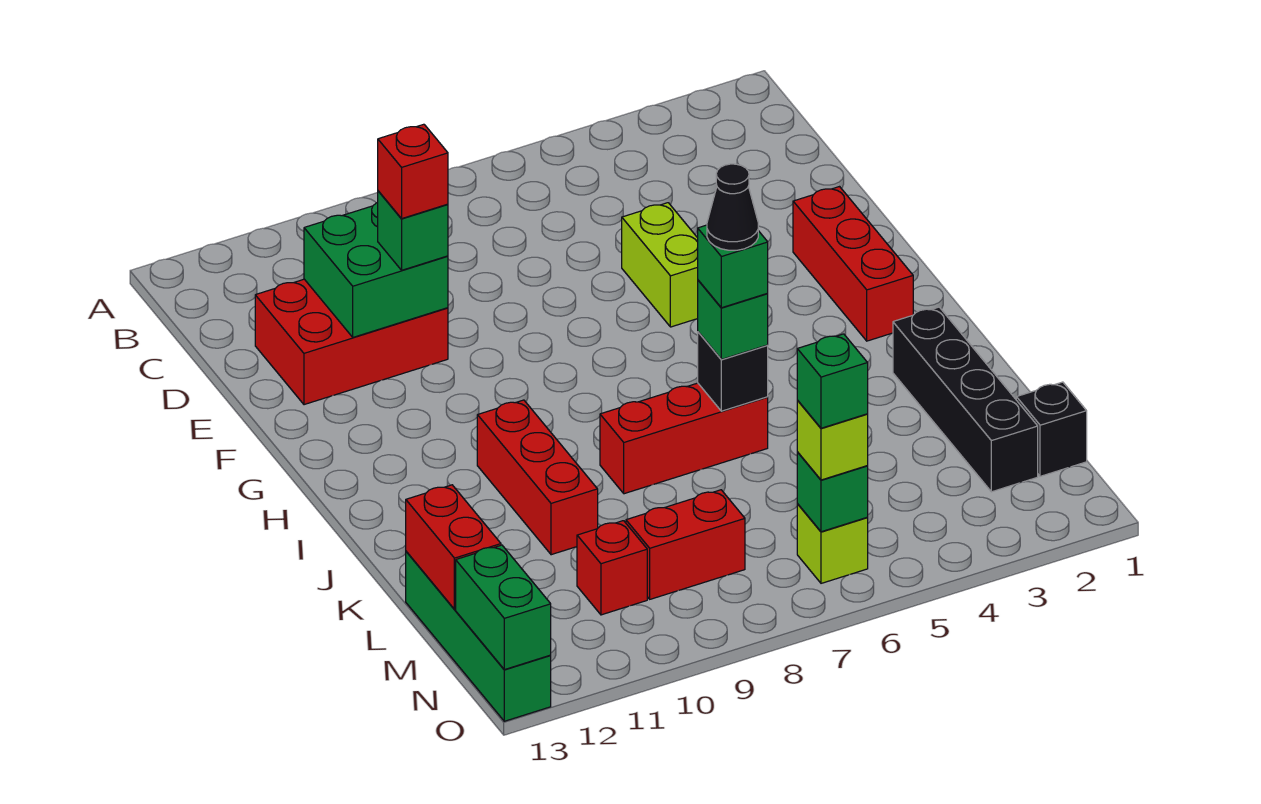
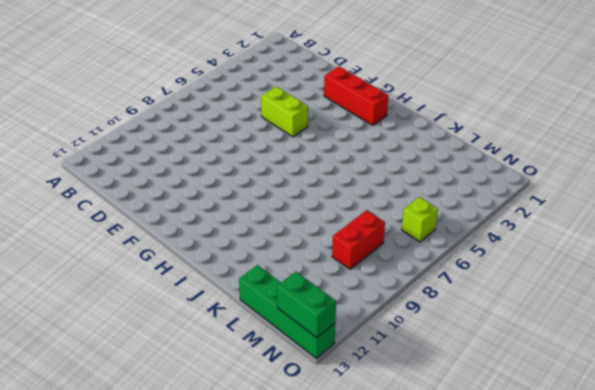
none -> red brick D10:E12 level 1
none -> red brick I10:K10 level 1
none -> black brick J2:M2 level 1

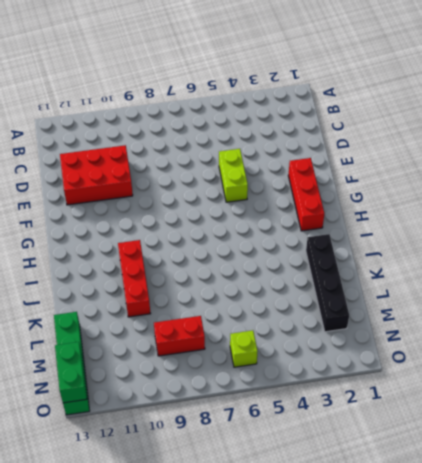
none -> red brick J6:J8 level 1
none -> black brick M1 level 1
none -> red brick M10 level 1

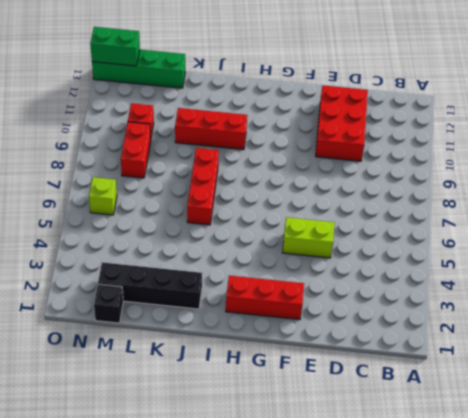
none -> green brick D10:E11 level 2
none -> black brick J6 level 2
none -> red brick L13:M13 level 2

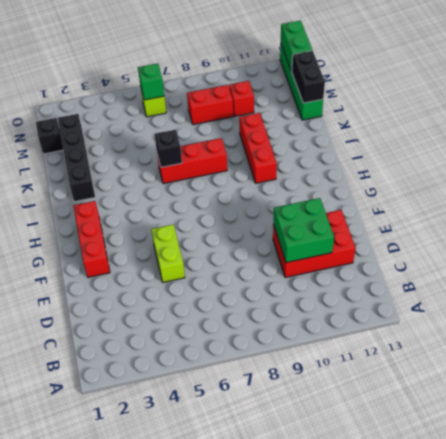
black brick L13:M13 level 2 -> red brick L13:M13 level 2
none -> green brick E10 level 3
none -> green brick J6 level 3
none -> lime brick N6 level 3

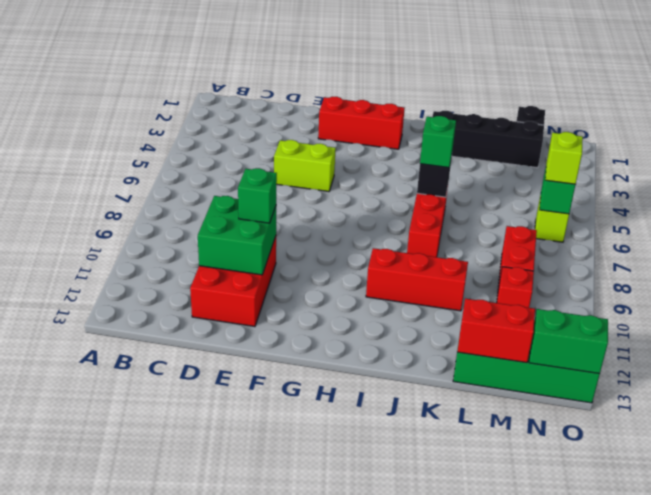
none -> red brick E10 level 4
none -> green brick J6 level 4
none -> green brick N6 level 4

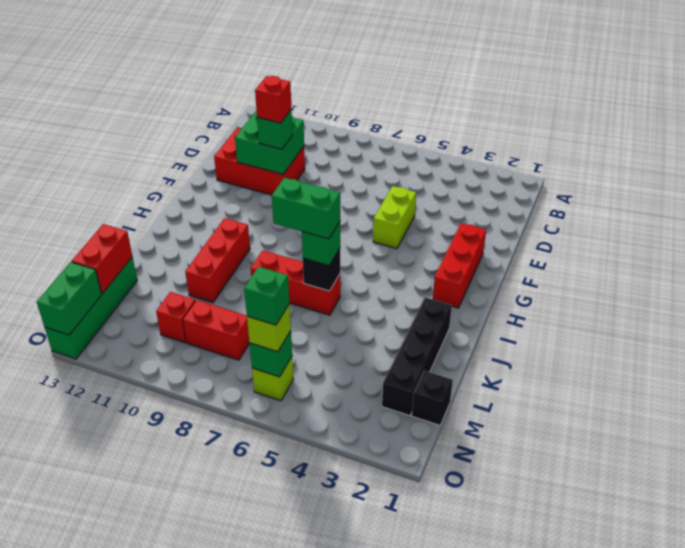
green brick J6:J7 level 4 -> green brick J6 level 4
none -> black cone J6 level 5

